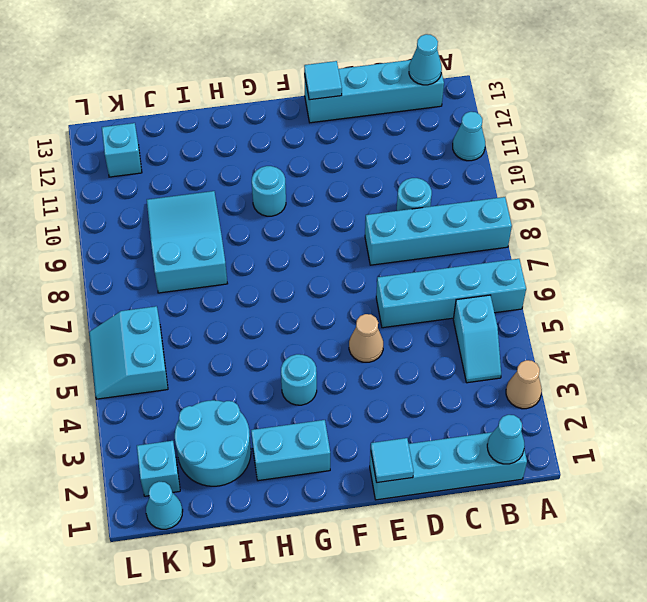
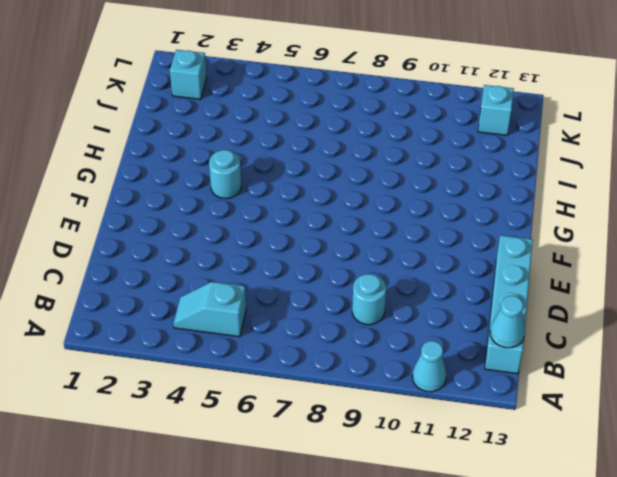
none -> tan cone A3 level 1
none -> cyan brick A6:D6 level 1
none -> cyan brick A8:D8 level 1

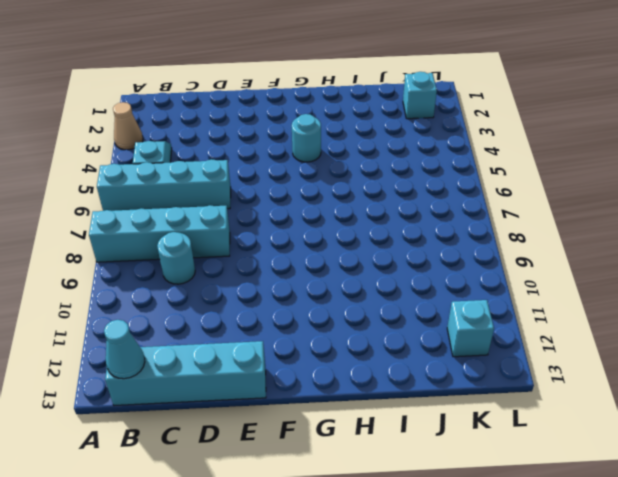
none -> cyan cone A11 level 1
none -> cyan brick B1:E1 level 1
none -> tan cone E5 level 1

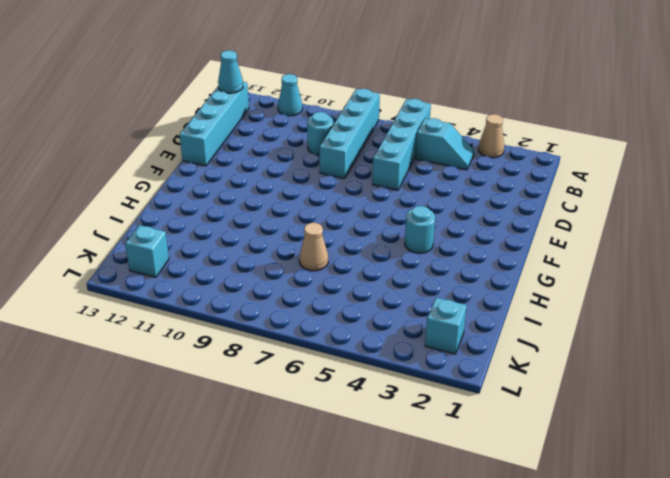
tan cone I7 level 1 -> tan cone E5 level 1
none -> cyan brick B1:E1 level 1
none -> cyan brick G2:H2 level 1
none -> cyan round brick G10 level 1

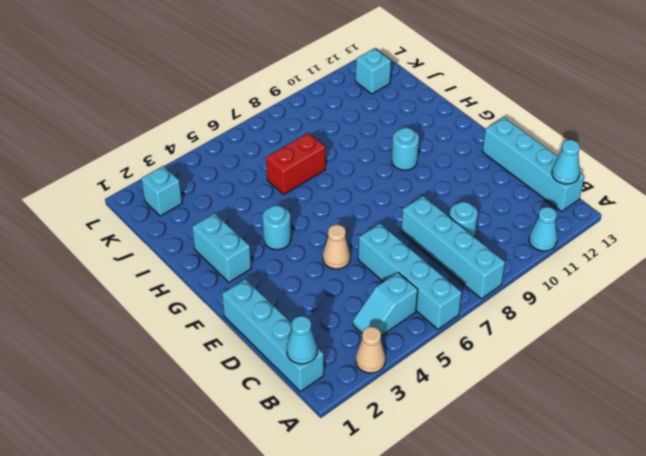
red brick I6:I7 level 1 -> none
none -> cyan round brick I2:J3 level 1
none -> cyan slope I8:J10 level 1 top 8
none -> cyan cone K1 level 1

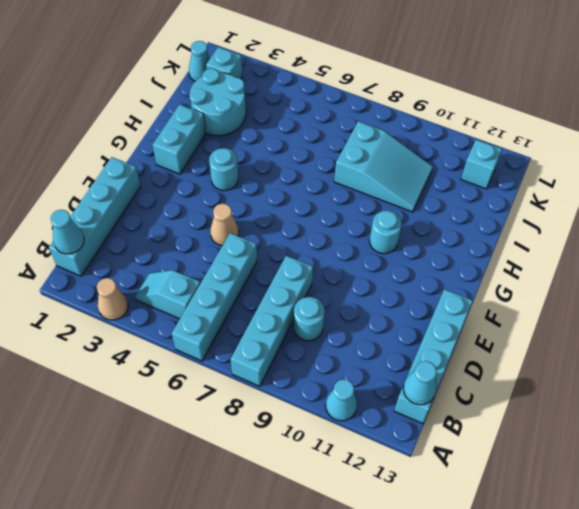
none -> cyan slope K5:L6 level 1 top K
none -> cyan tile E1 level 2
none -> cyan tile E13 level 2

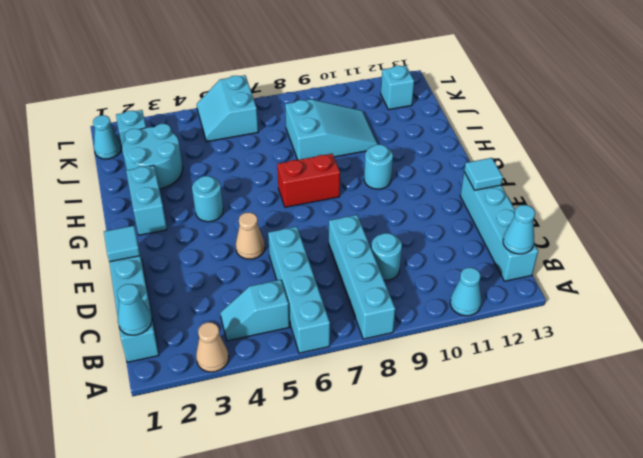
red brick G7:G8 level 1 -> none
cyan slope K5:L6 level 1 top 6 -> cyan slope K5:L6 level 1 top K

